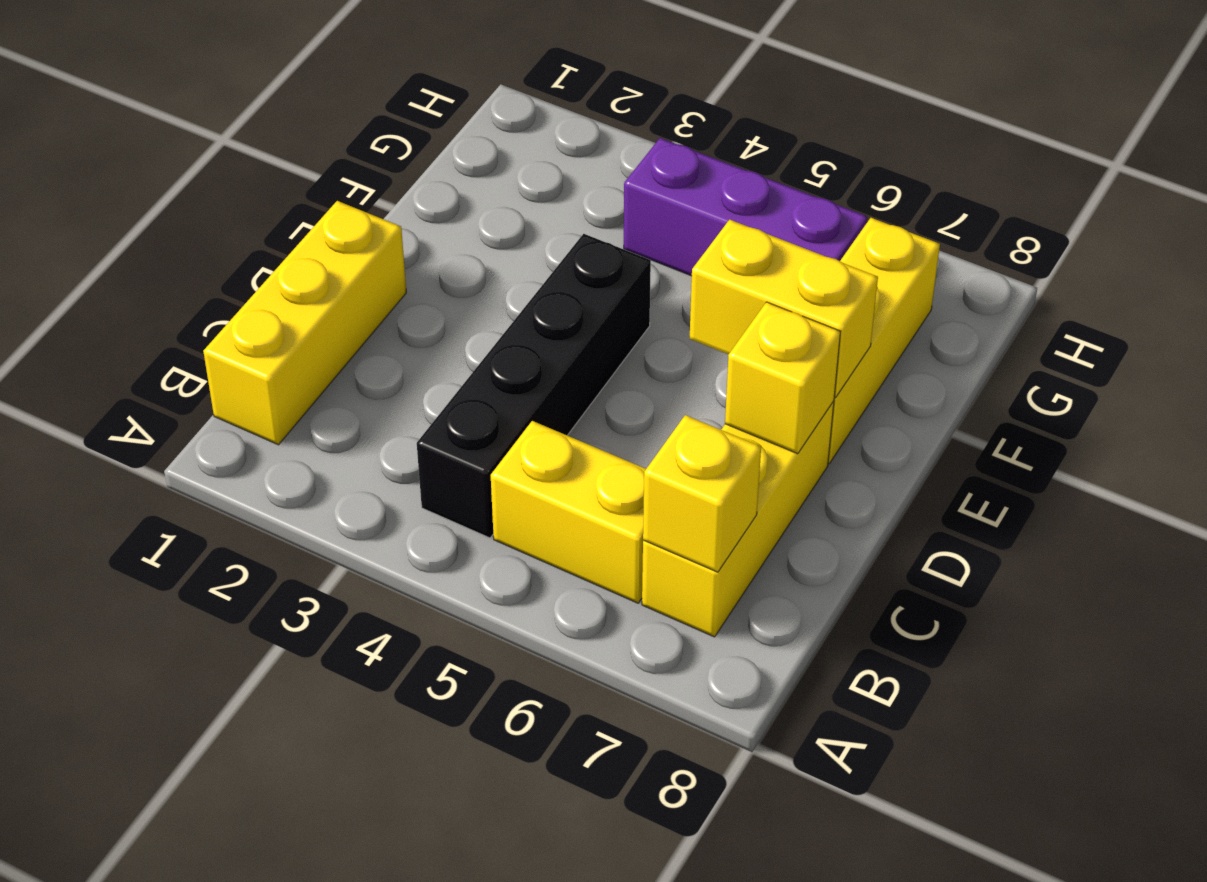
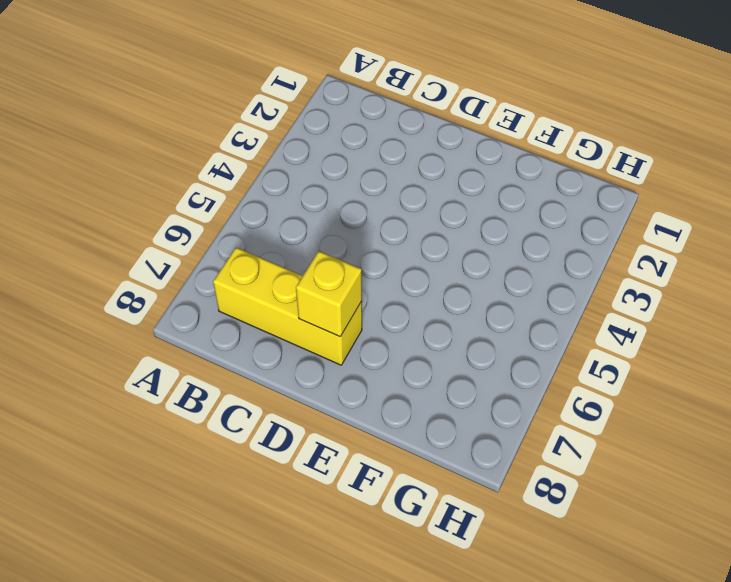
none -> yellow brick B1:D1 level 1
none -> black brick B4:E4 level 1

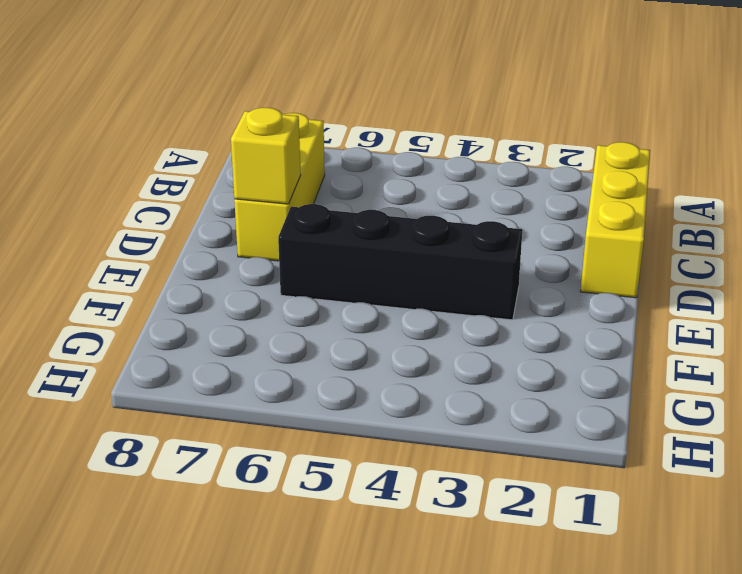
black brick E3:E6 level 1 -> black brick B4:E4 level 1
none -> yellow brick B5:B6 level 1
none -> yellow brick E7:G7 level 1

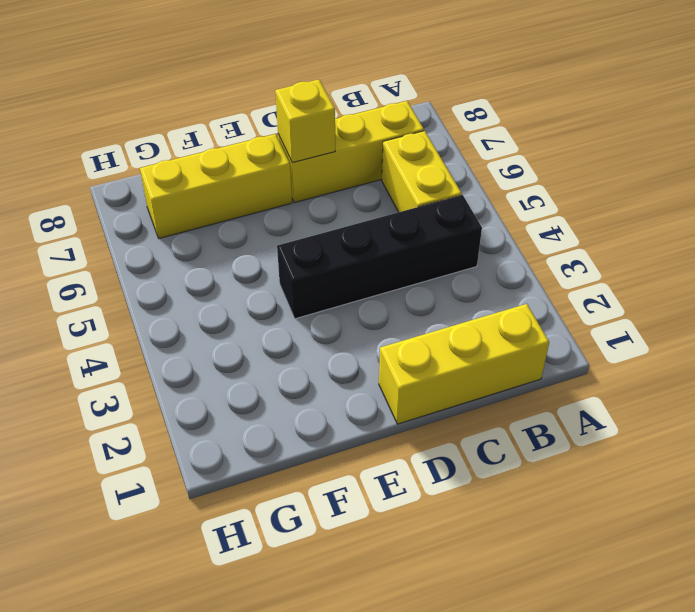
none -> purple brick G4:G6 level 1
none -> yellow brick B7 level 2

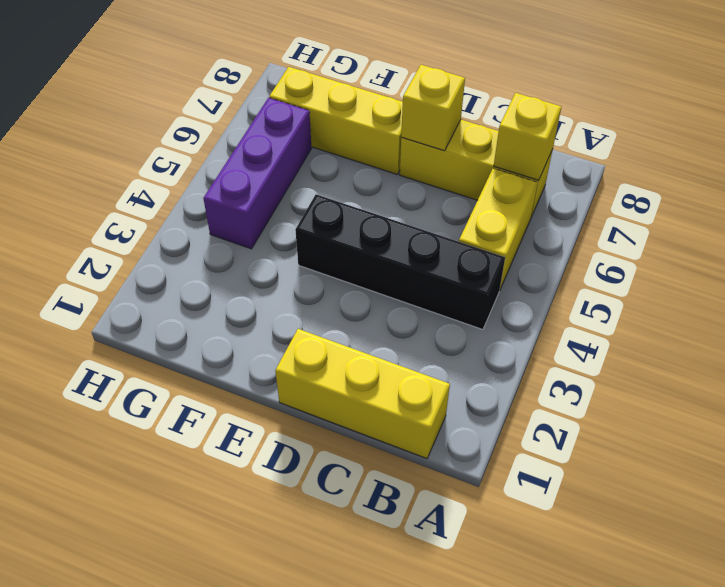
none -> yellow brick E6:E7 level 2

